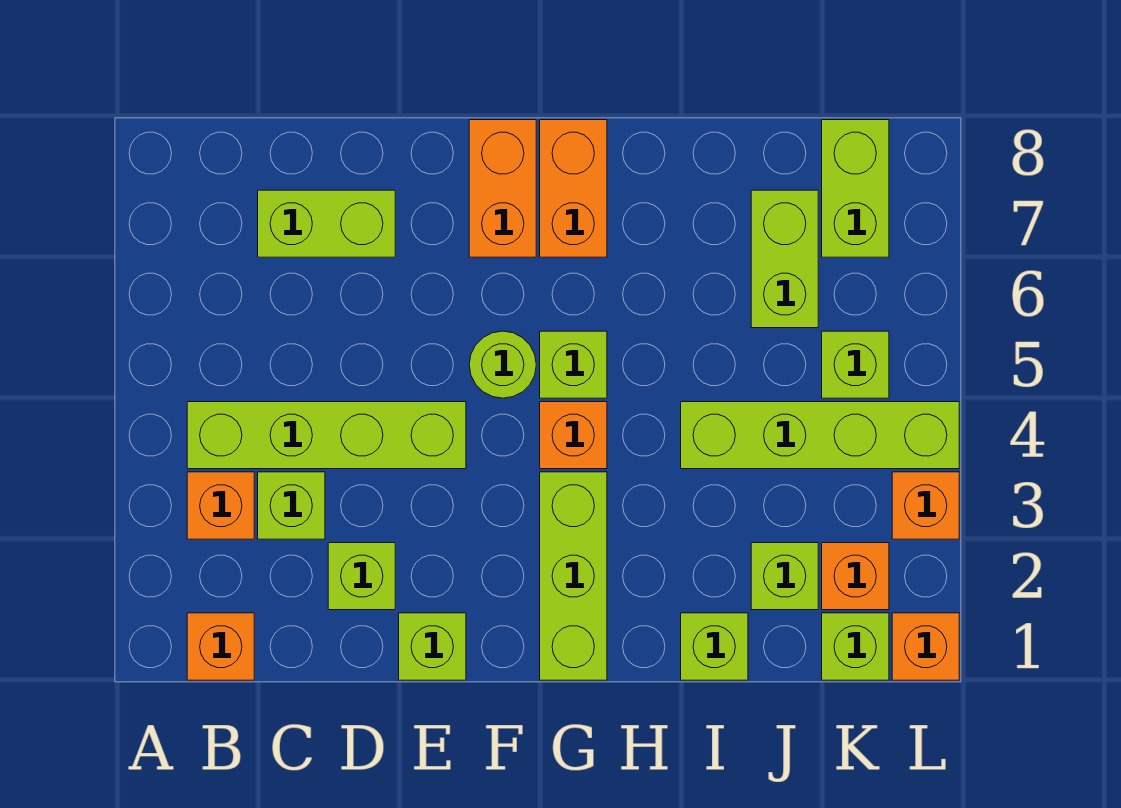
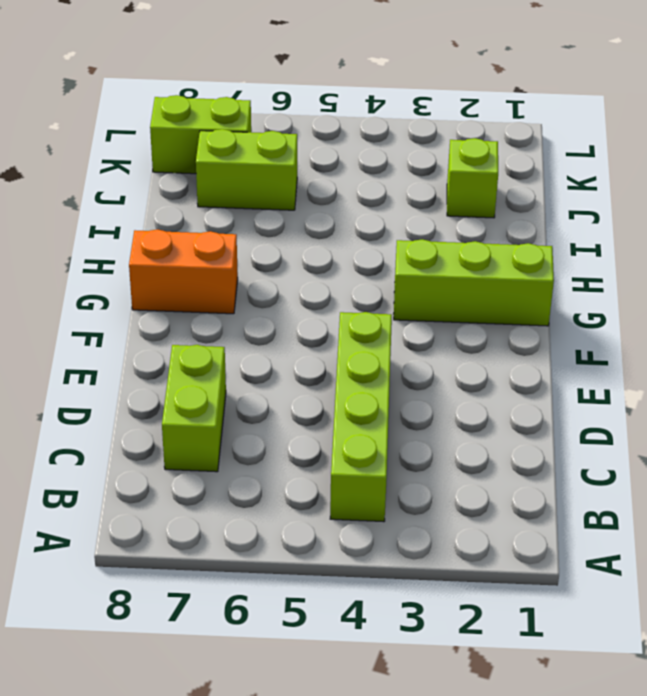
none -> orange brick B1 level 1
none -> orange brick B3 level 1
none -> lime brick C3 level 1

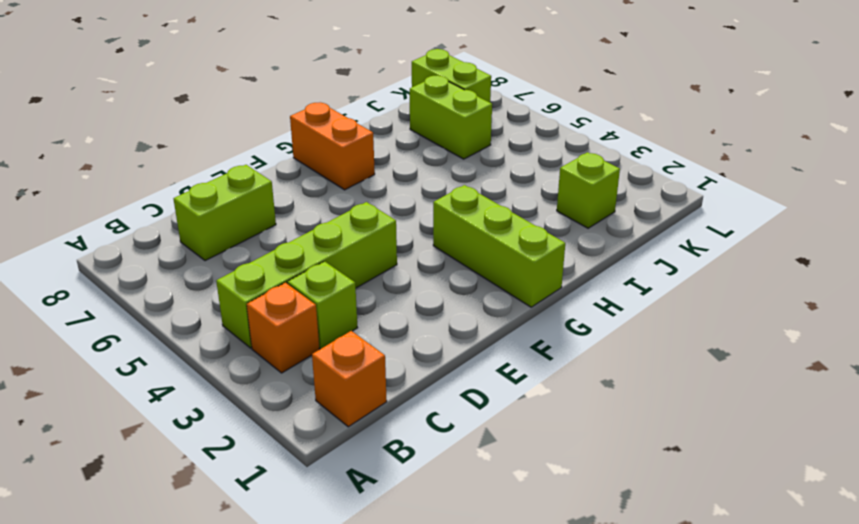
none -> lime brick D2 level 1
none -> lime brick E1 level 1
none -> lime round brick F5 level 1

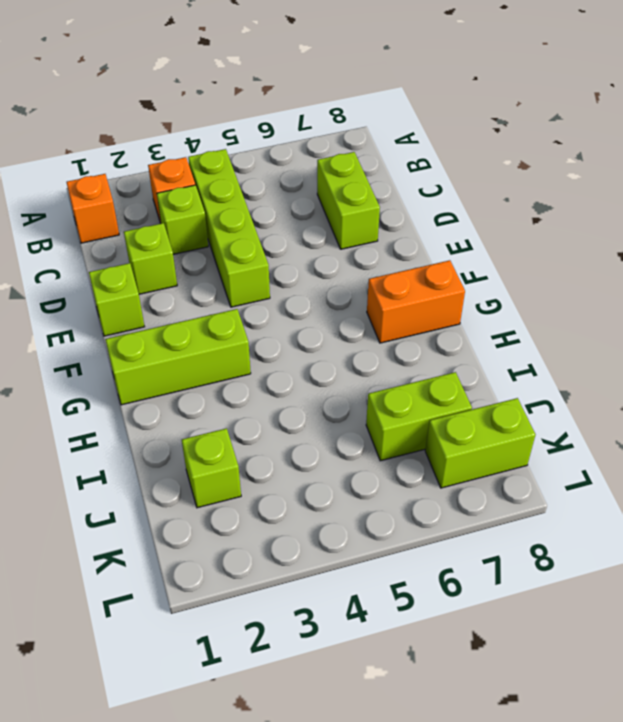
none -> lime round brick F5 level 1
none -> orange brick F7:F8 level 1
none -> orange brick G4 level 1

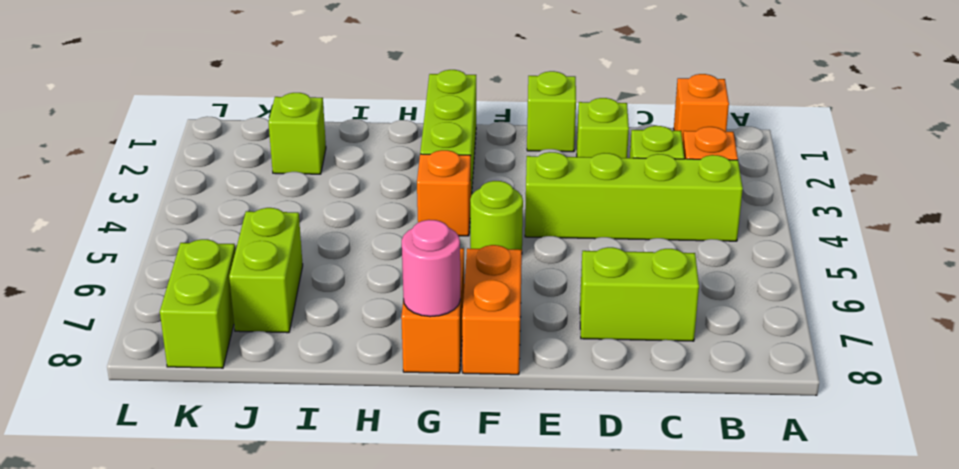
pink round brick G8 level 2 -> none
none -> lime brick G5 level 1
none -> lime brick I1 level 1
none -> lime brick I4:L4 level 1

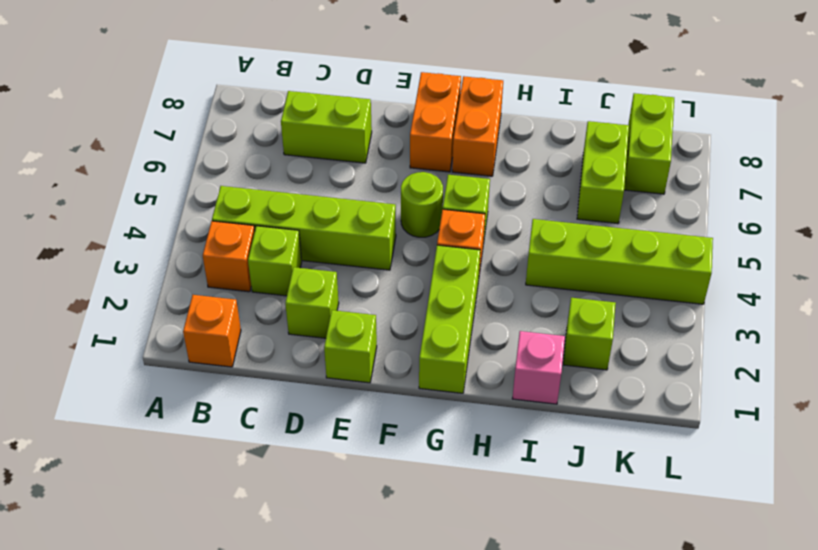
pink brick I1 level 1 -> lime brick I1 level 1
none -> lime brick K1 level 1
none -> orange brick K2 level 1
none -> lime brick K5 level 1

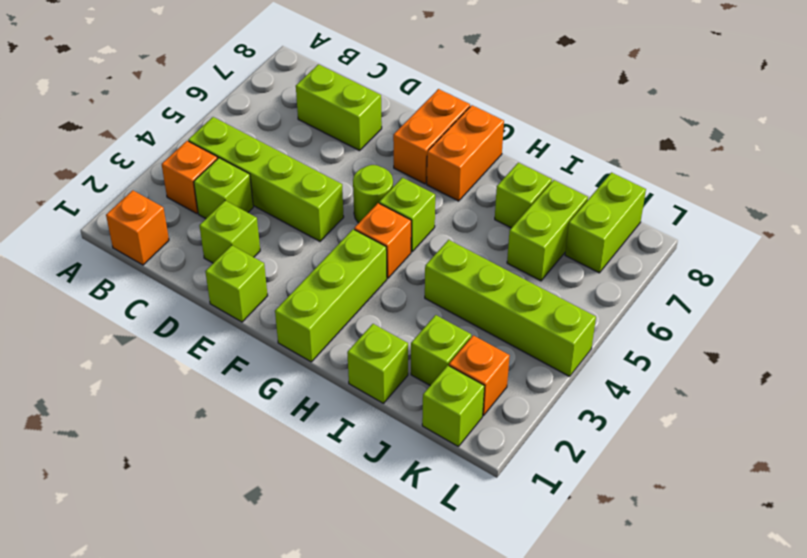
lime brick I7 level 1 -> lime brick K5 level 1
none -> orange brick L1 level 1
none -> orange brick L3 level 1

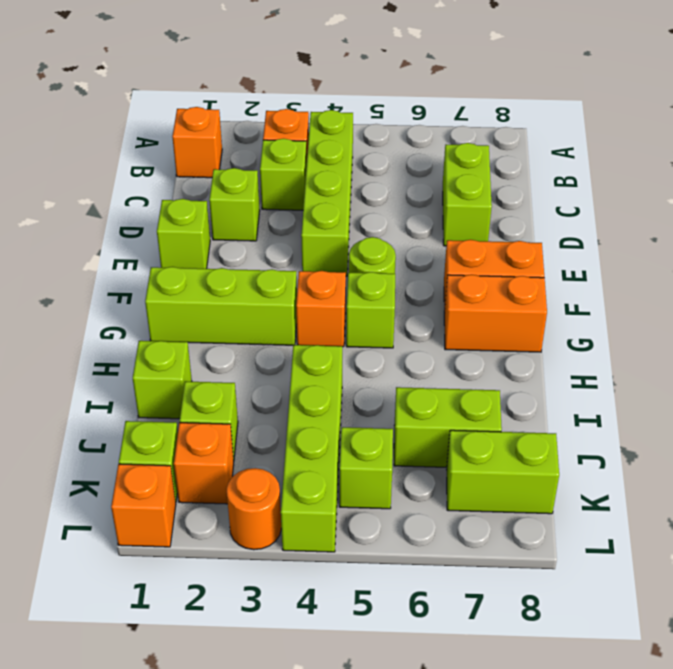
orange round brick L3 level 1 -> orange brick L3 level 1

